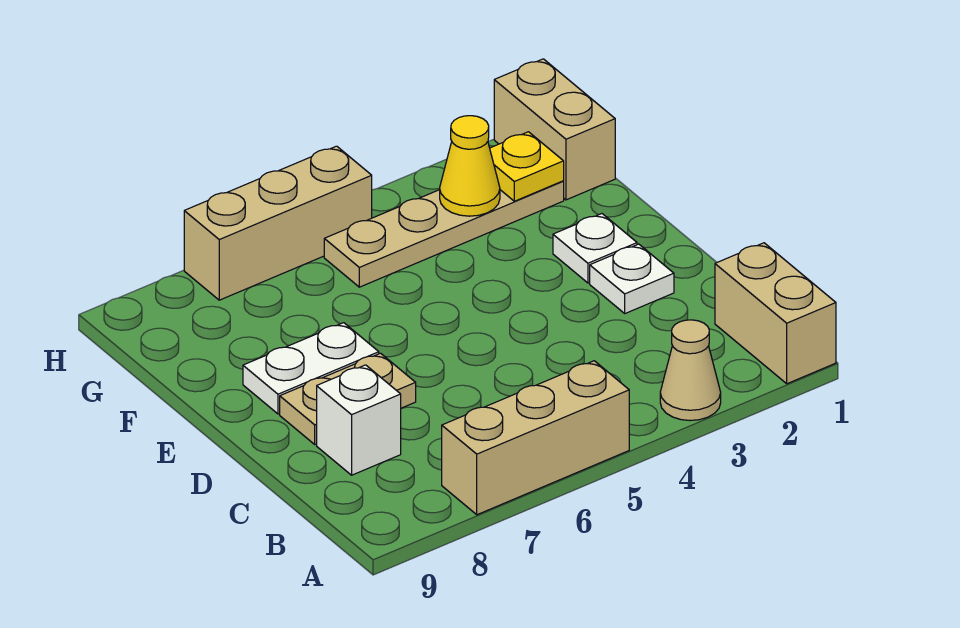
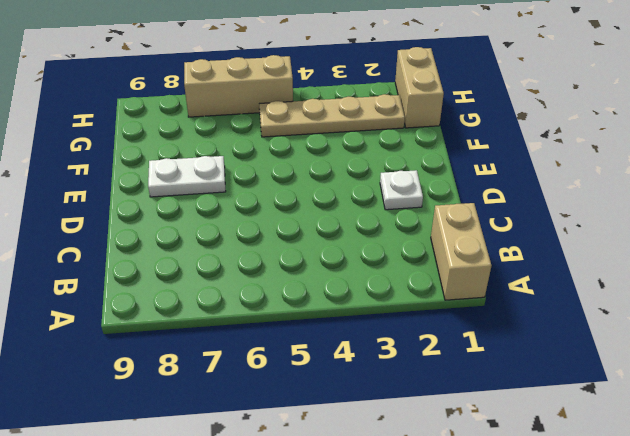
none -> tan cone A3 level 1
none -> tan brick A5:A7 level 1
none -> white brick C8 level 1

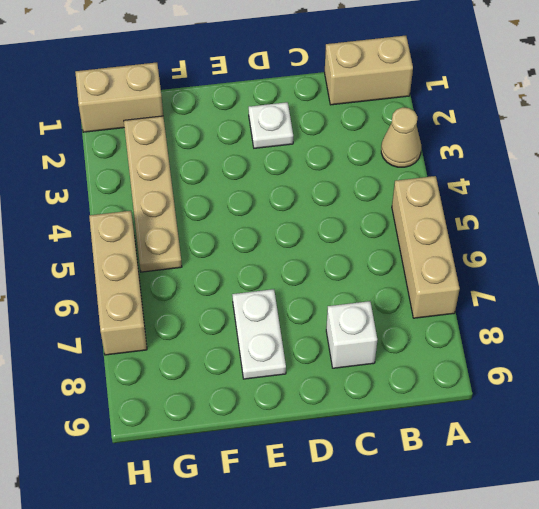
none -> tan plate D7:D8 level 1
none -> white plate E2 level 1
none -> yellow plate G2 level 2

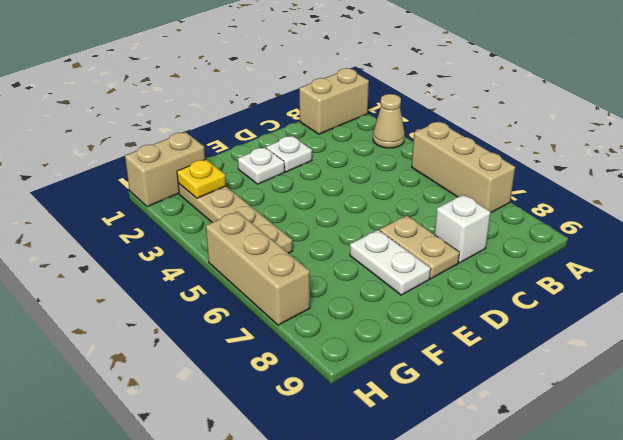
none -> yellow cone G3 level 2

